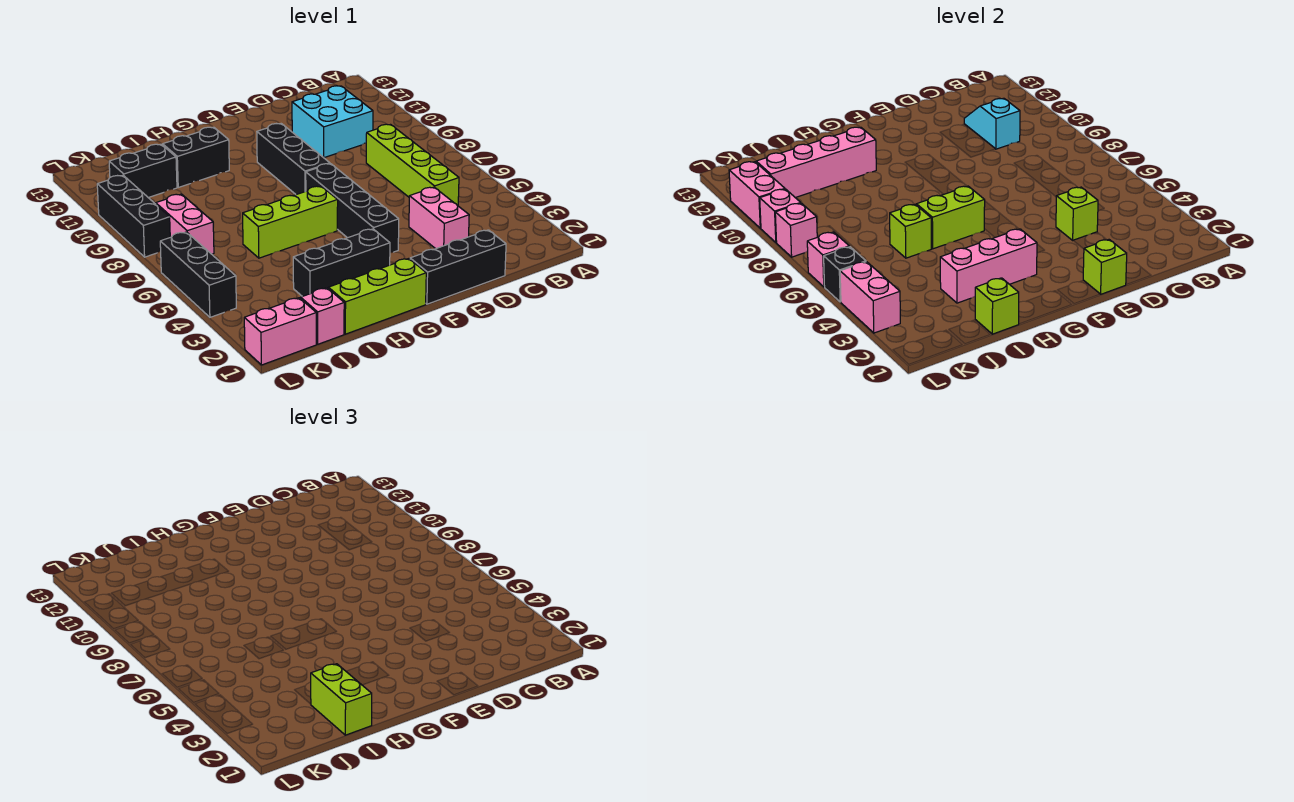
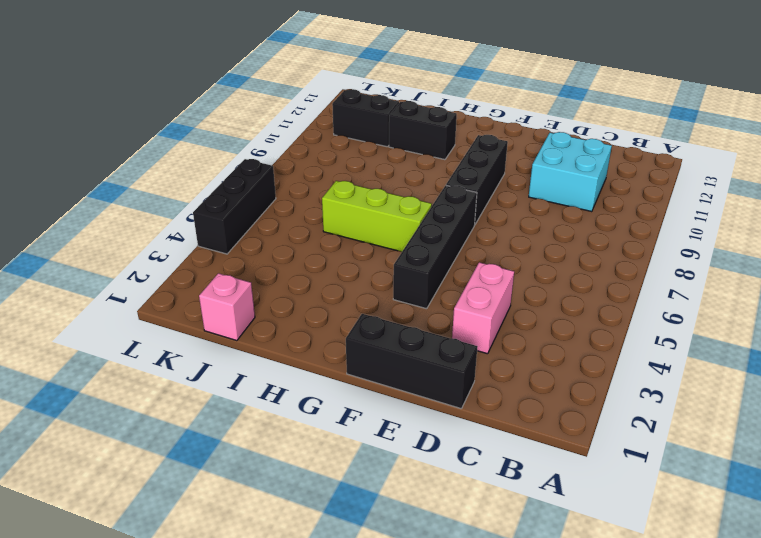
none -> lime brick C5:C8 level 1
none -> lime brick G1:I1 level 1
none -> black brick G3:I3 level 1
none -> pink brick K1:L1 level 1

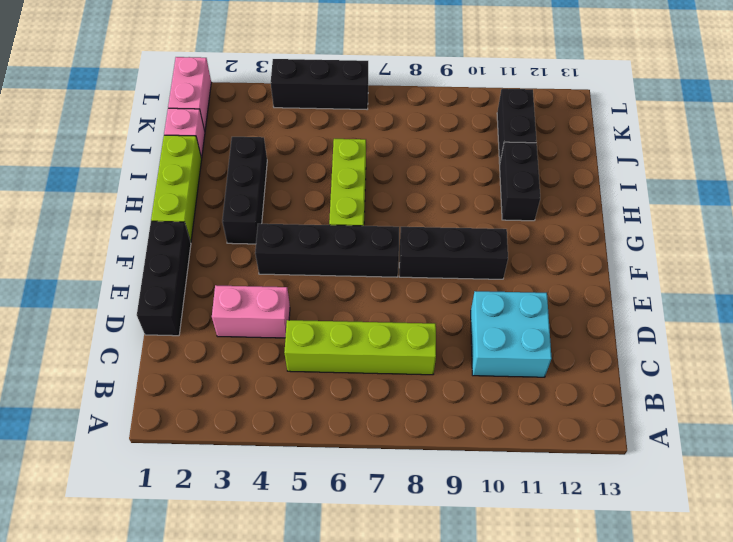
none -> pink brick K7:K8 level 1
none -> black brick L8:L10 level 1
none -> cyan slope C10:C11 level 2 top 10
none -> lime brick D4 level 2

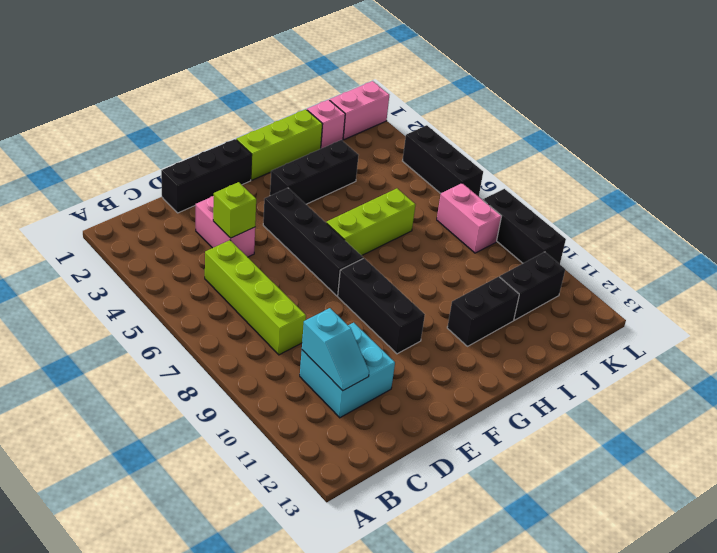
none -> lime brick E1 level 2
none -> pink brick G3:I3 level 2
none -> lime brick G6:H6 level 2
none -> pink brick H11:K11 level 2

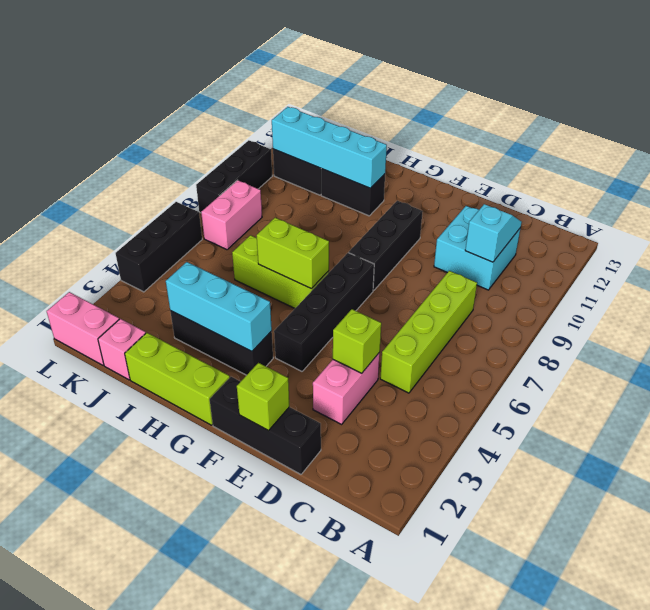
cyan brick G3:I3 level 2 -> pink brick G3:I3 level 2
cyan brick H11:K11 level 2 -> pink brick H11:K11 level 2
none -> lime brick I1 level 2
none -> lime brick I6 level 2
none -> pink brick L3:L4 level 2
none -> black brick L5 level 2

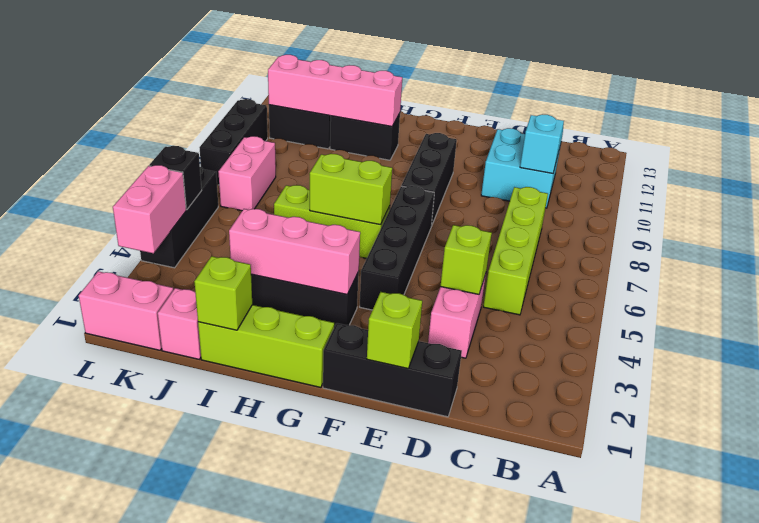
none -> lime brick I6 level 2
none -> pink brick L6 level 2
none -> pink brick L8 level 2
none -> pink brick L9 level 2

